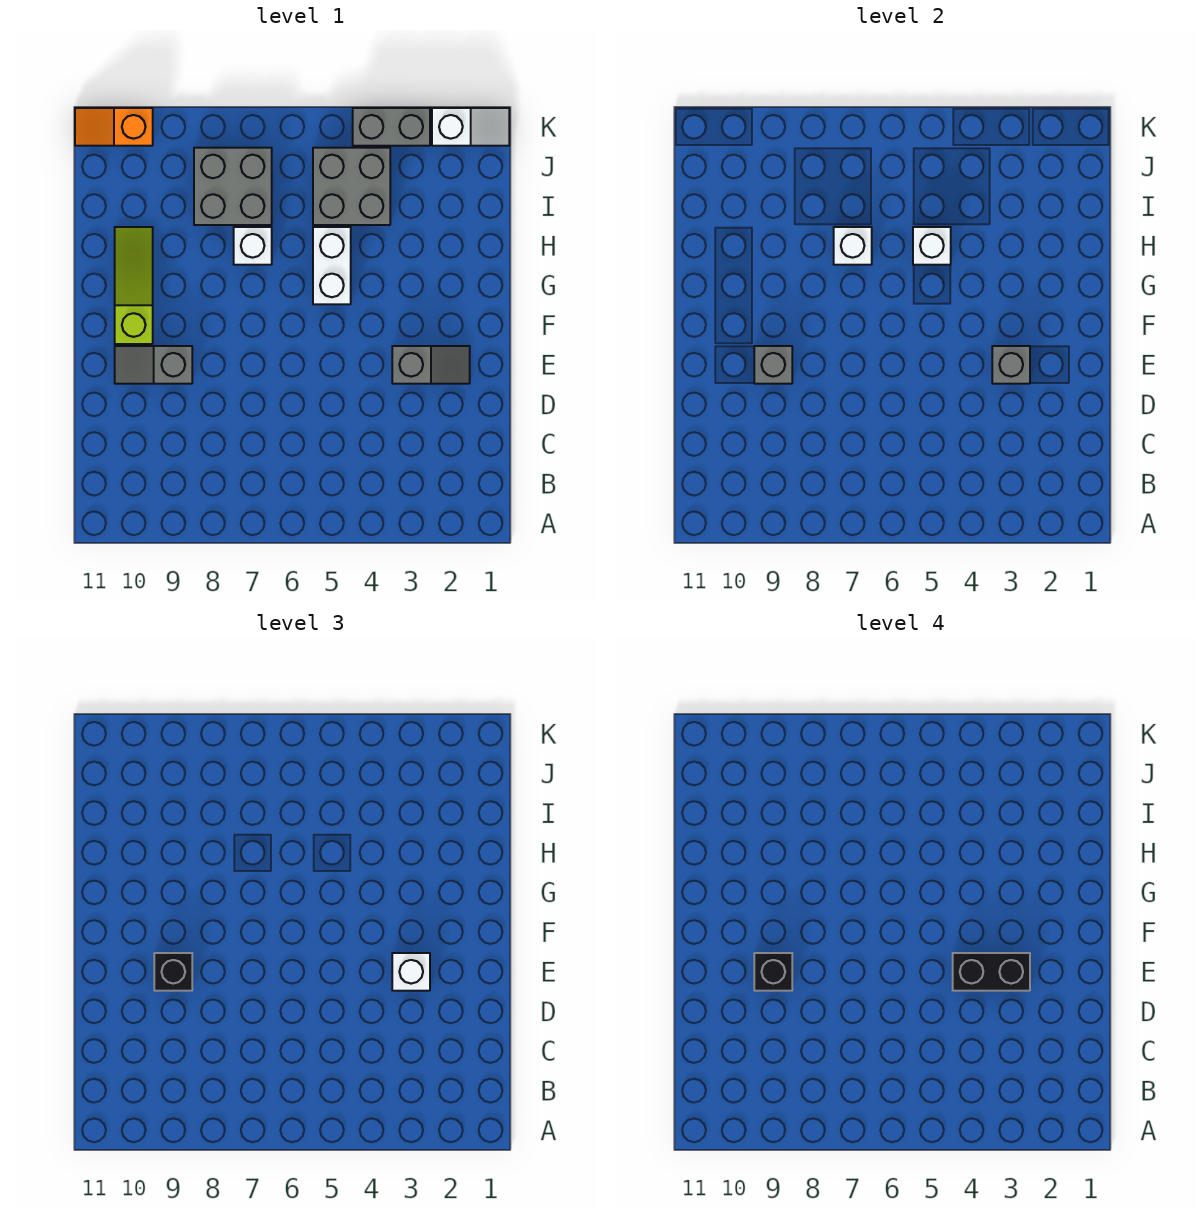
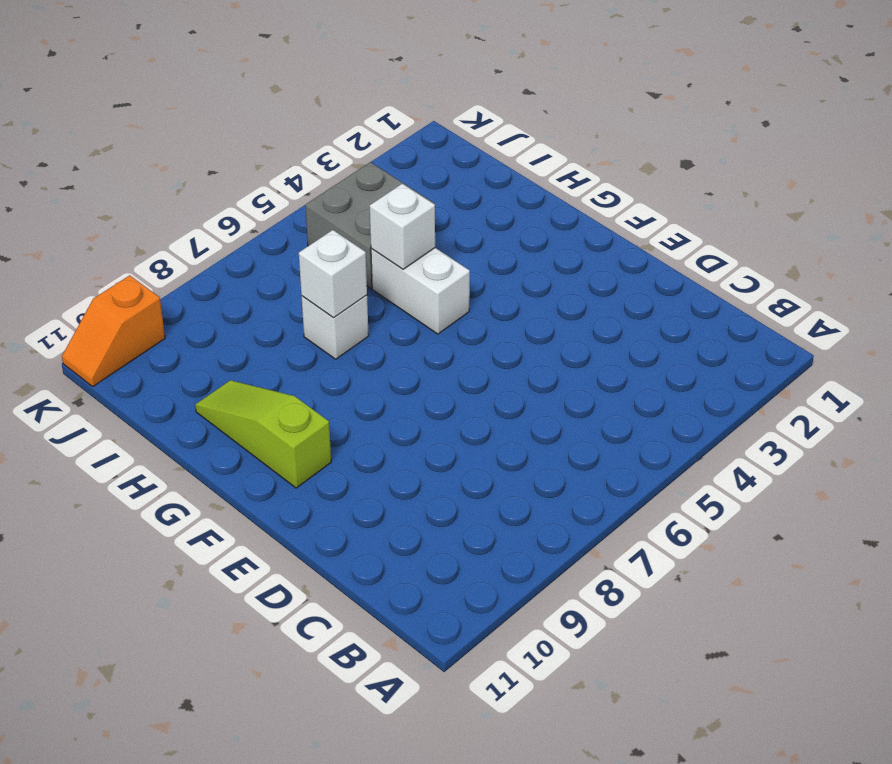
none -> grey slope E2:E3 level 1 top 3
none -> grey slope E9:E10 level 1 top 9
none -> grey brick I7:J8 level 1

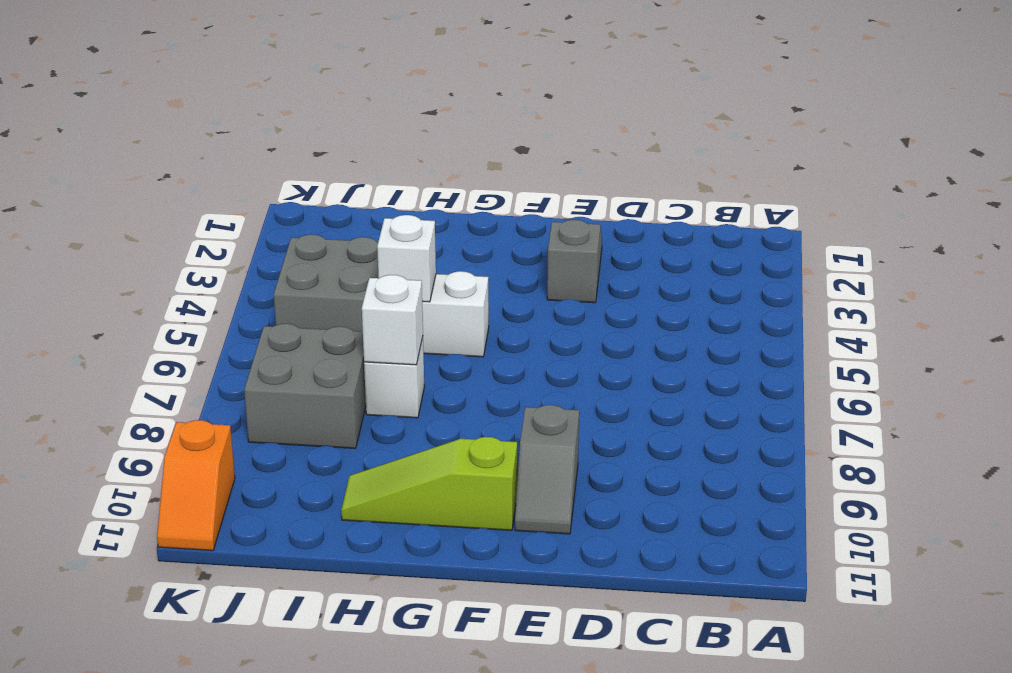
none -> white slope K1:K2 level 1 top 2
none -> grey brick K3:K4 level 1
none -> grey brick E3 level 2

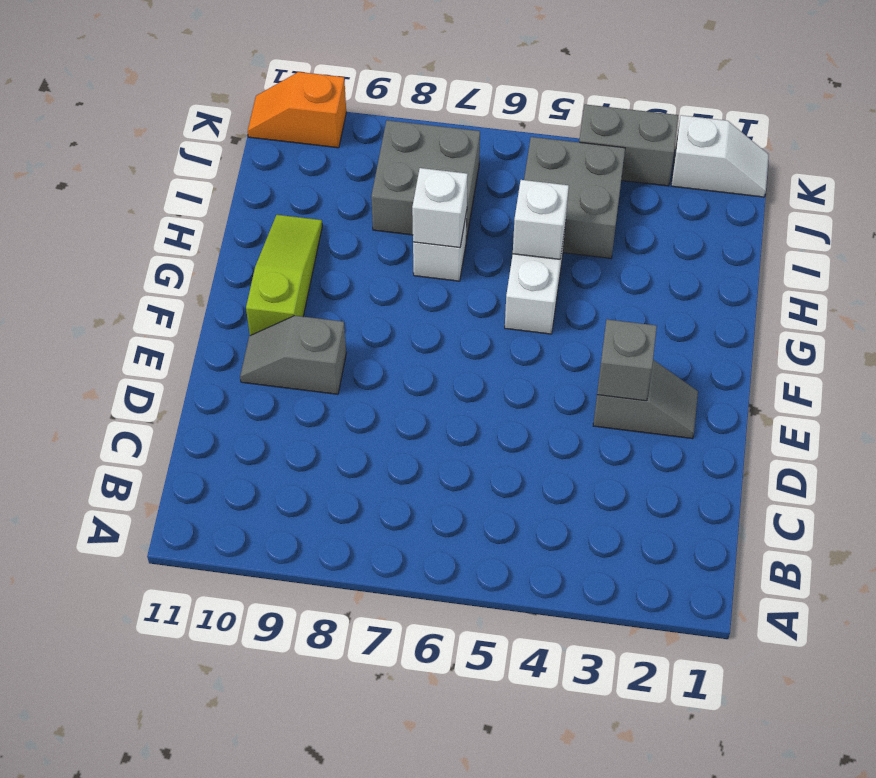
none -> grey brick E9 level 2
none -> white brick E3 level 3
none -> black brick E9 level 3

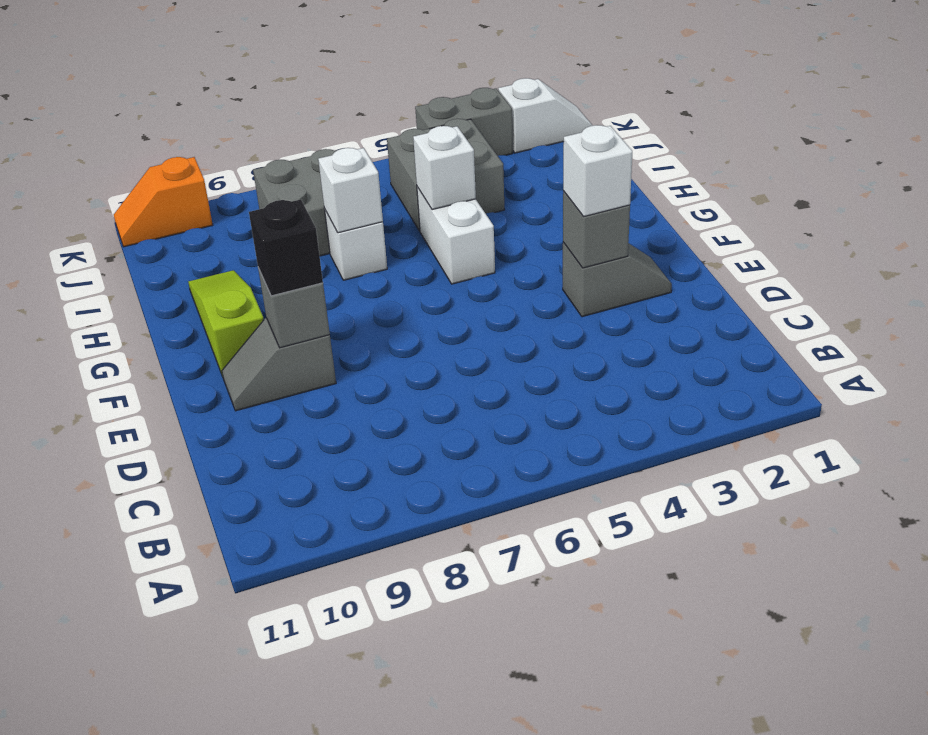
none -> black brick E3:E4 level 4
none -> black brick E9 level 4

